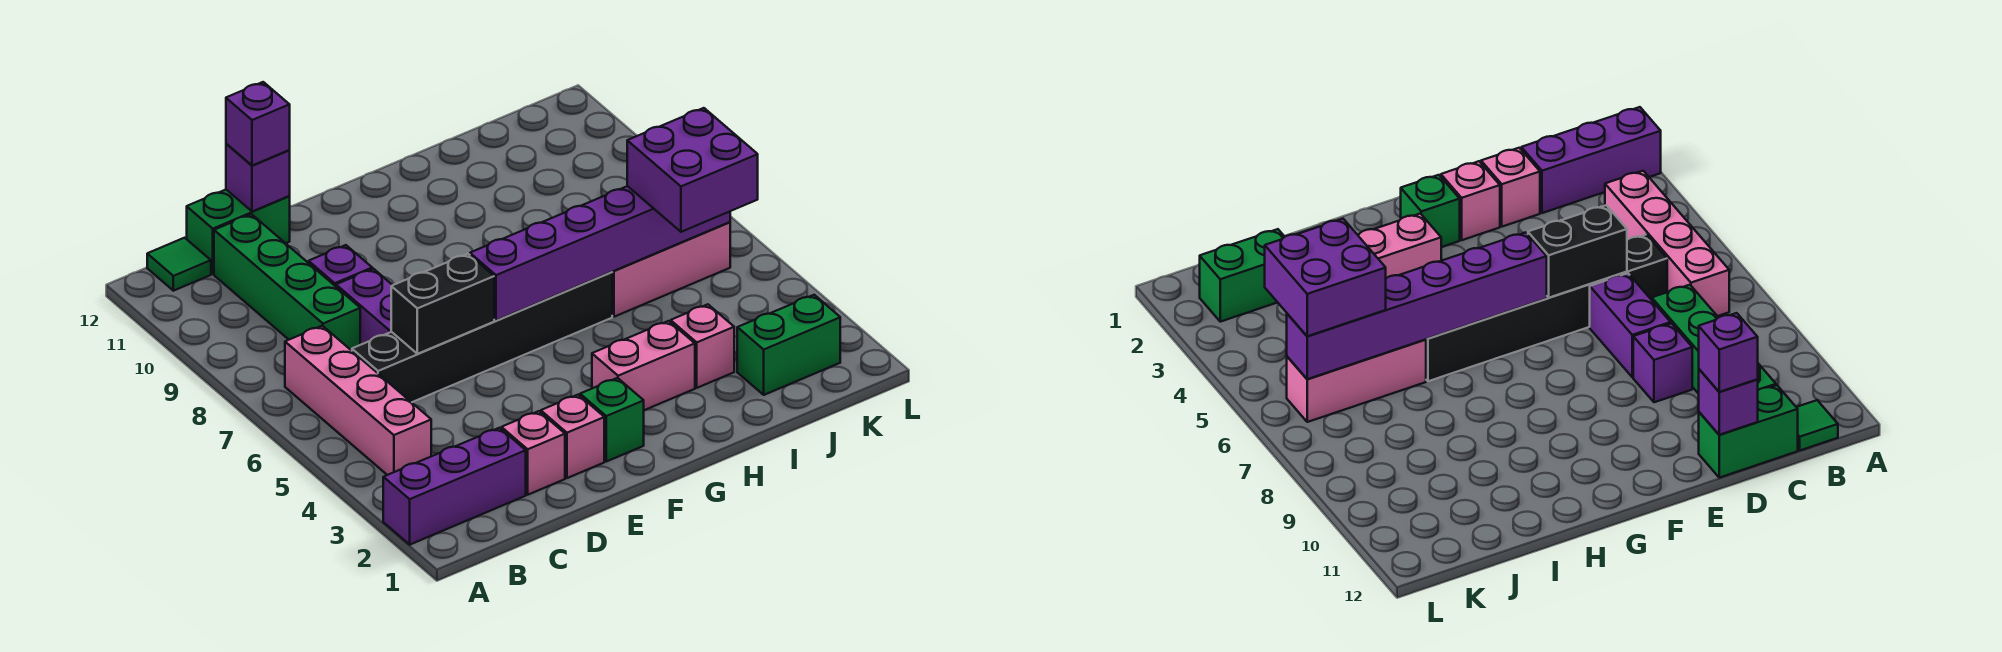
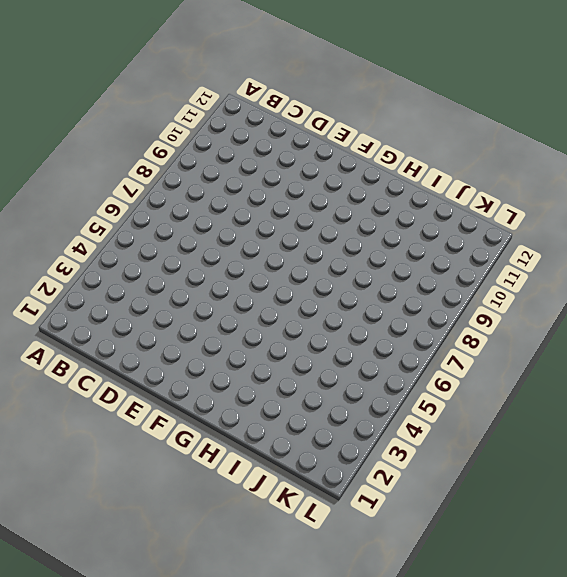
none -> purple brick A2:C2 level 1
none -> pink brick B4:B7 level 1
none -> green tile B12 level 1

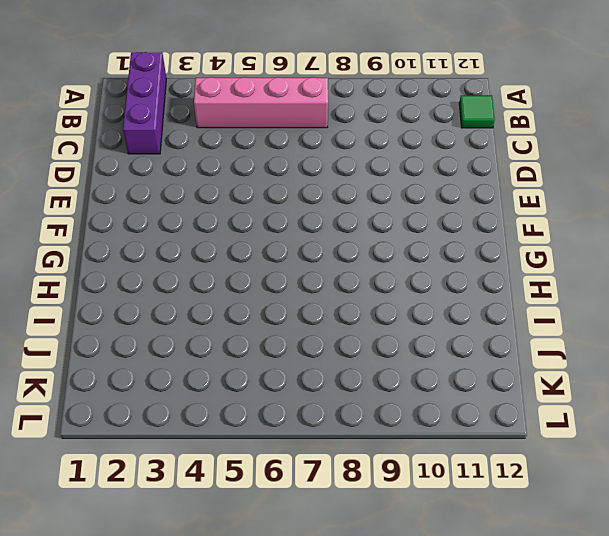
none -> black brick C6:H6 level 1
none -> green brick C8:C11 level 1
none -> green brick C12:D12 level 1

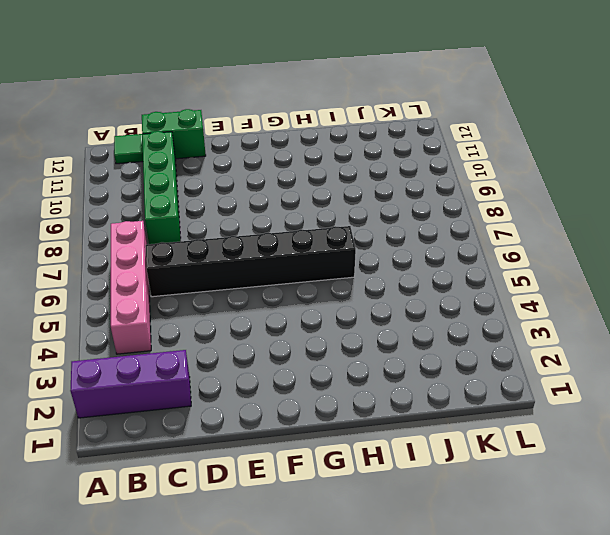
none -> pink brick D2 level 1
none -> purple brick D7:D8 level 1
none -> purple brick D9 level 1

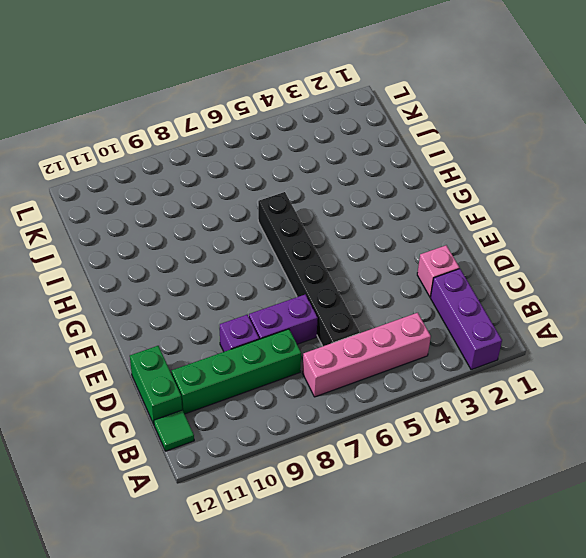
none -> pink brick E2 level 1
none -> green brick F2 level 1
none -> pink brick G3:H3 level 1

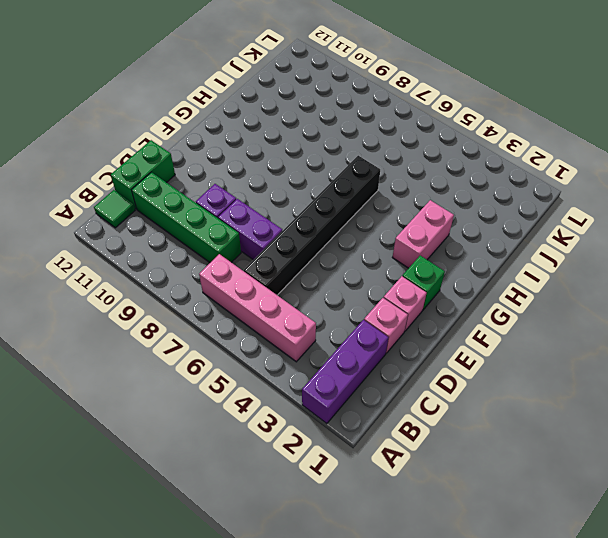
none -> pink brick I3 level 1
none -> pink brick I6:K6 level 1
none -> green brick J2:K2 level 1

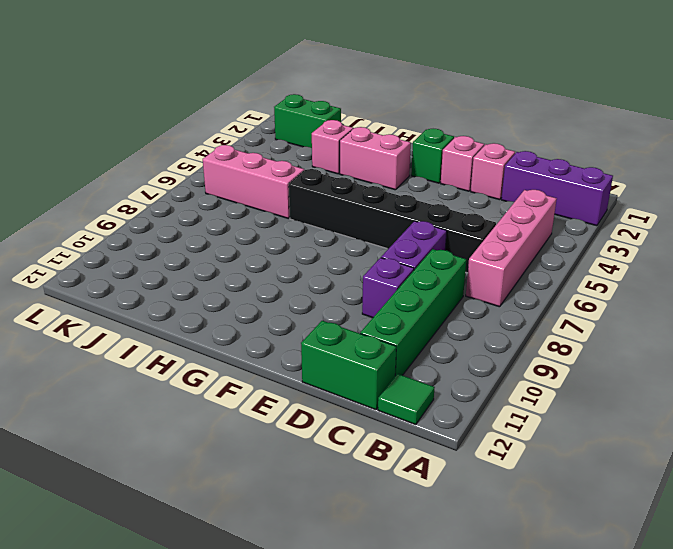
none -> black brick D6:E6 level 2
none -> purple brick D12 level 2
none -> purple brick F6:K6 level 2

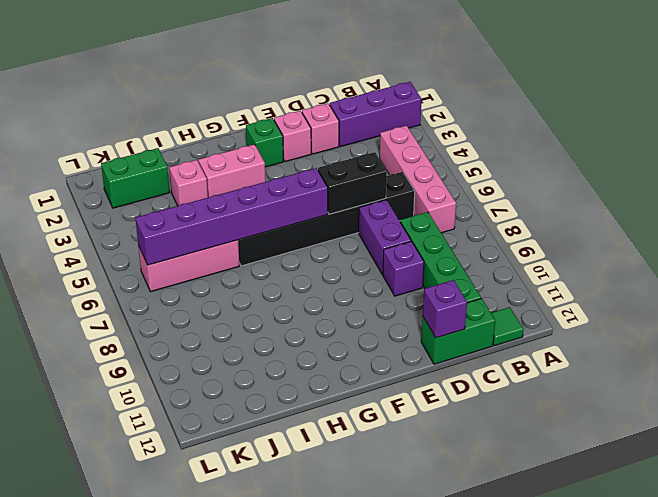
none -> purple brick D12 level 3
none -> purple brick J5:K6 level 3

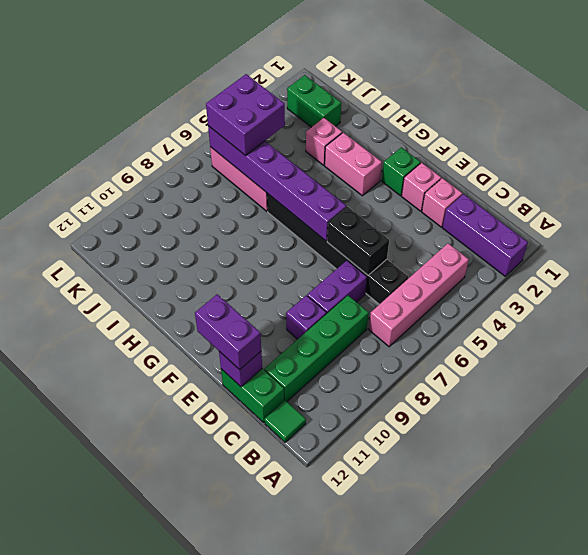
purple brick D12:E12 level 3 -> purple brick D12 level 3

